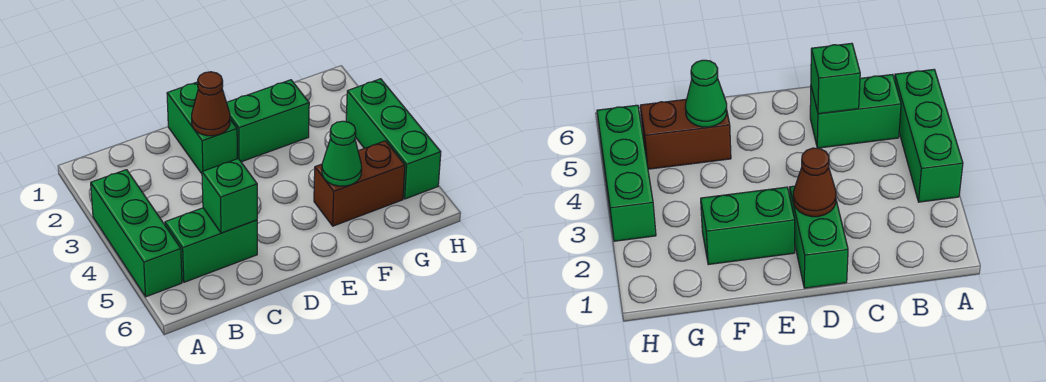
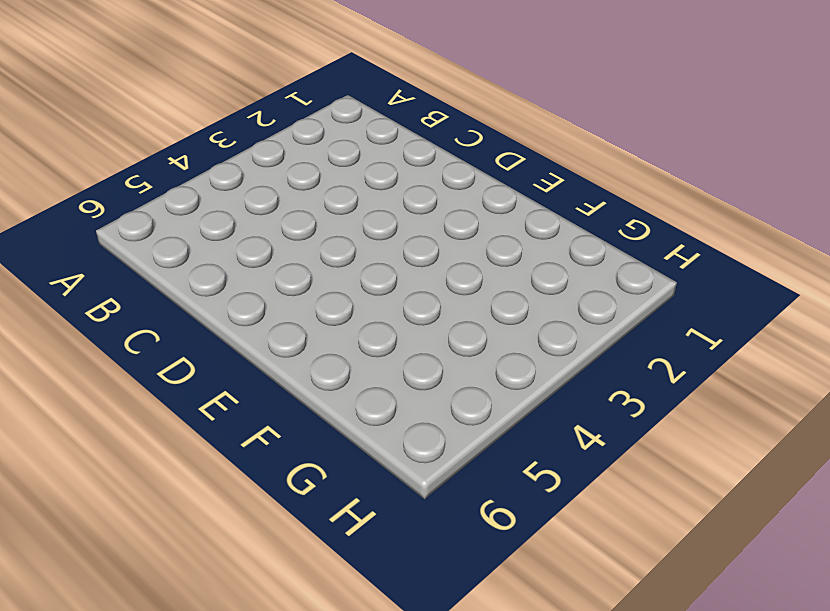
none -> green brick A3:A5 level 1
none -> green brick B5:C5 level 1

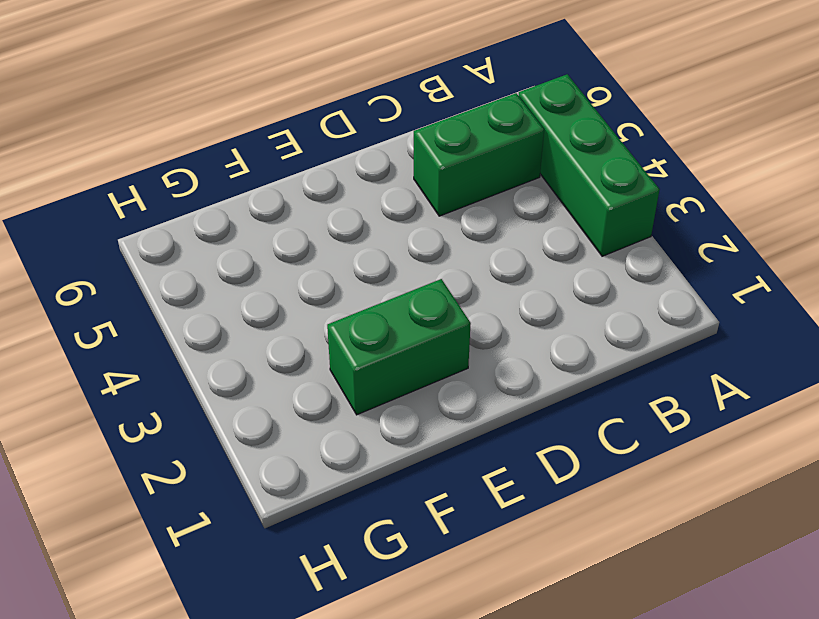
none -> green brick D1:D2 level 1
none -> brown brick F5:G5 level 1

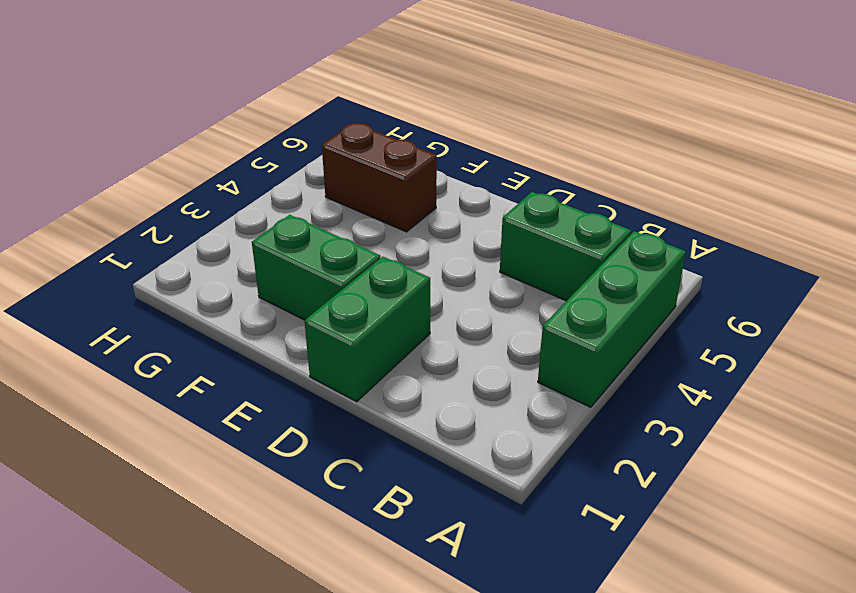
none -> green brick H3:H5 level 1
none -> green brick C5 level 2

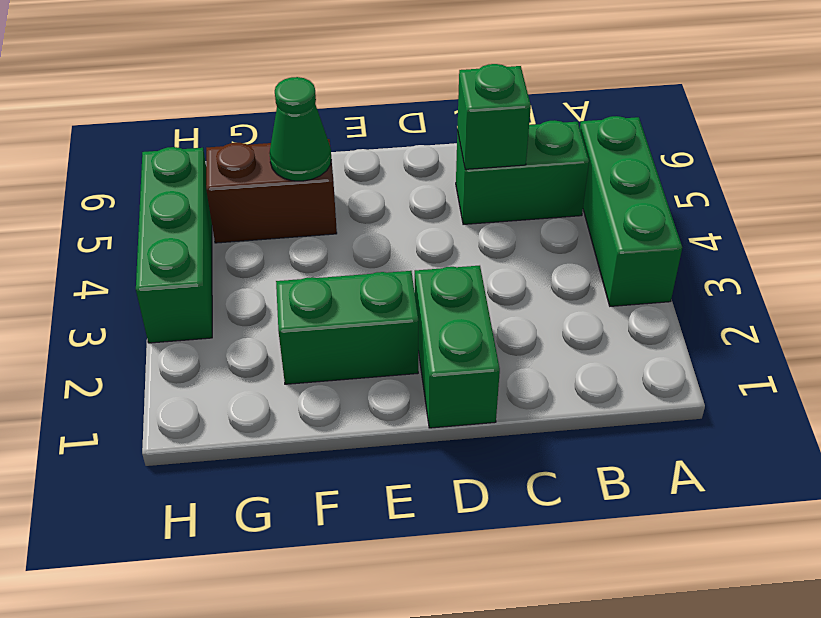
none -> brown cone D2 level 2

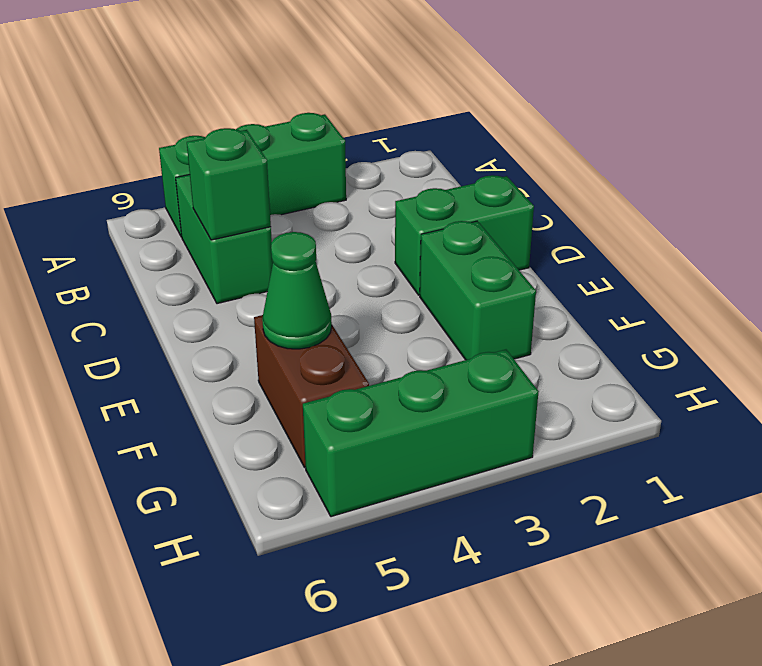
none -> brown cone D2 level 2

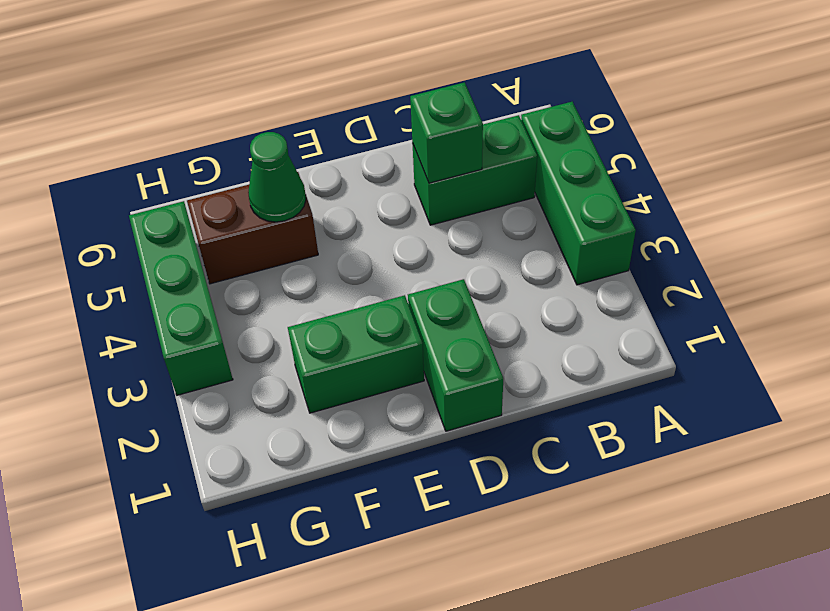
none -> brown cone D2 level 2

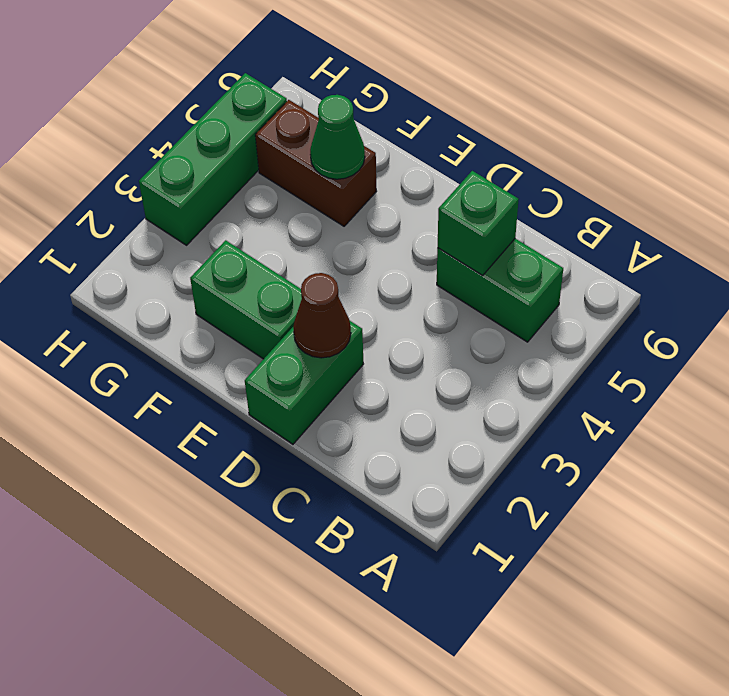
none -> green brick A3:A5 level 1

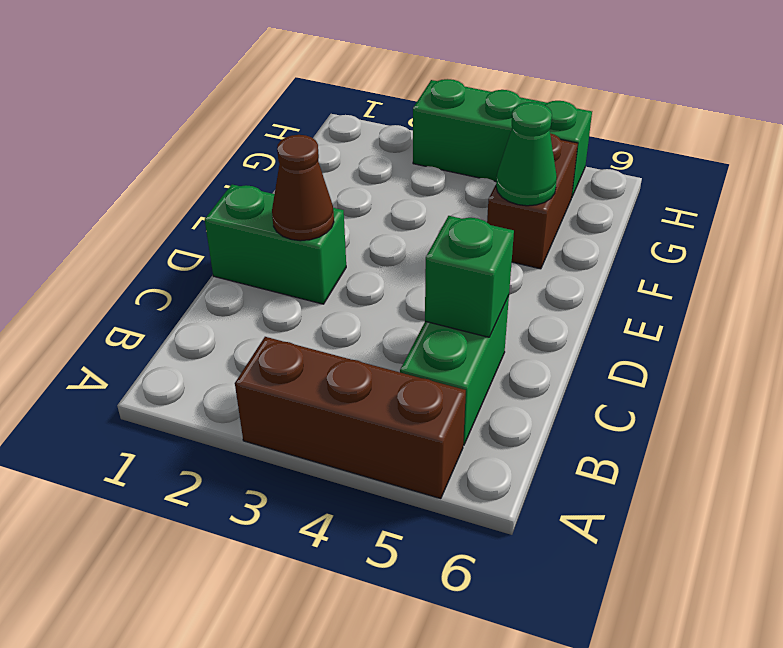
brown brick A3:A5 level 1 -> green brick A3:A5 level 1
none -> green brick E2:F2 level 1

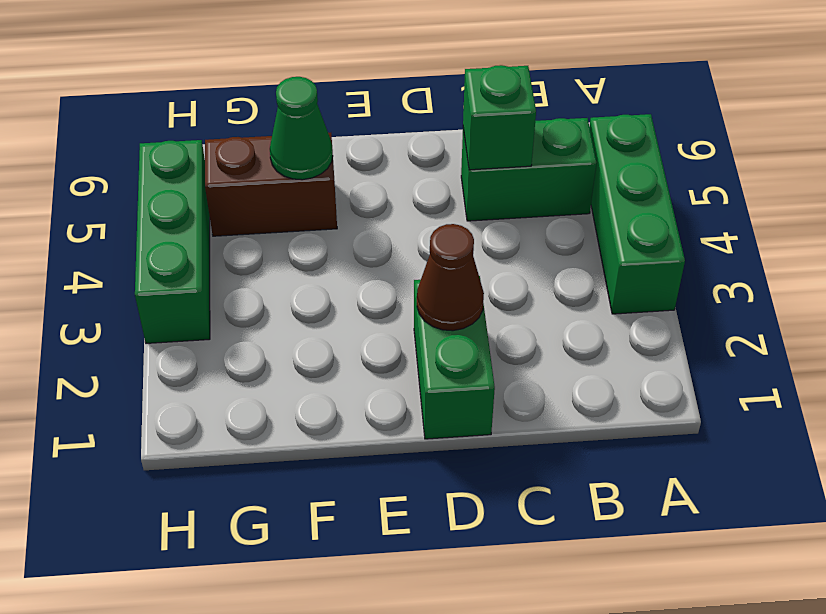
none -> green brick E2:F2 level 1

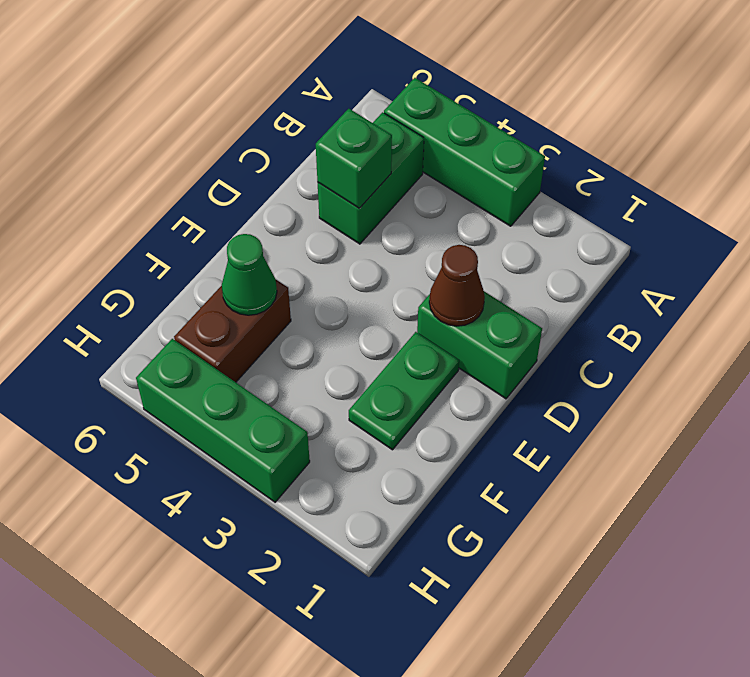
green plate E2:F2 level 1 -> green brick E2:F2 level 1

